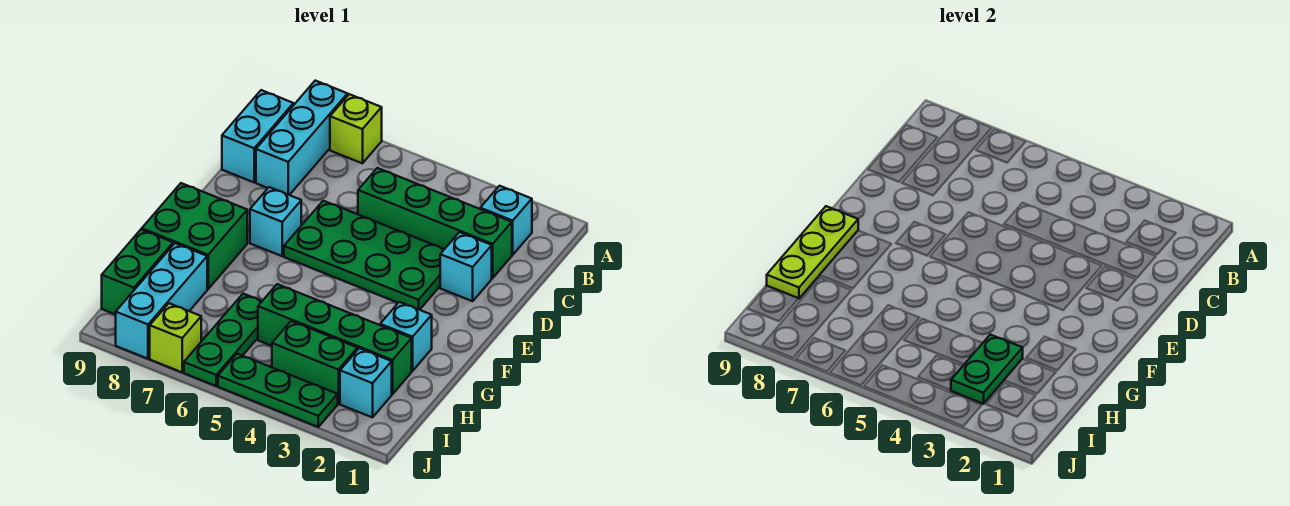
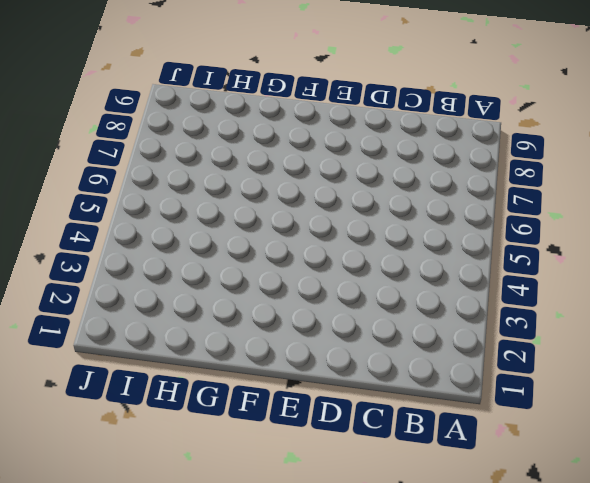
none -> lime brick A7 level 1
none -> cyan brick A8:C8 level 1
none -> cyan brick B2 level 1

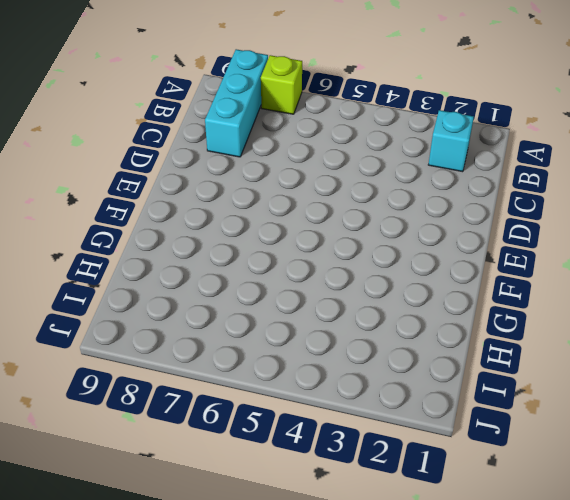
none -> cyan brick B9:C9 level 1
none -> green brick C2:C5 level 1
none -> cyan brick D2 level 1

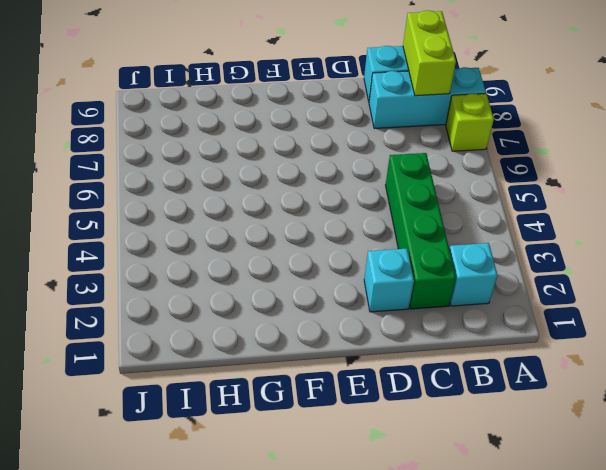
lime brick B8:B9 level 2 -> none
none -> green plate D3:E6 level 1
none -> cyan brick E7 level 1
none -> green brick F8:G9 level 1

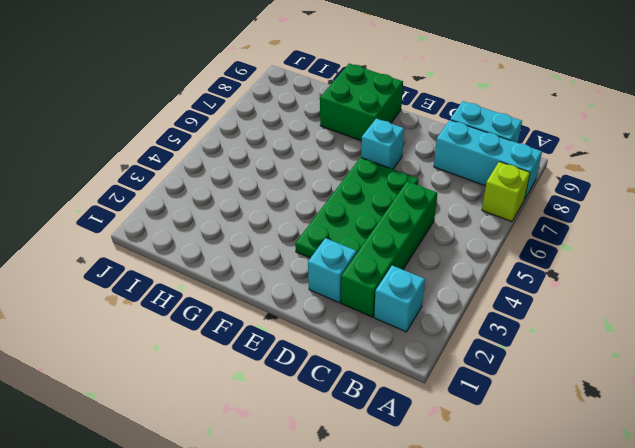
none -> cyan brick G2 level 1
none -> green brick H2:H5 level 1
none -> green plate H6:J6 level 1

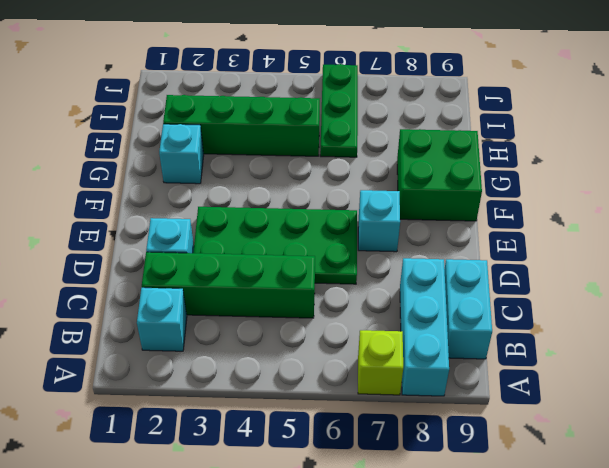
none -> cyan brick H8:J8 level 1
none -> green brick H9:I9 level 1
none -> cyan brick I2 level 1

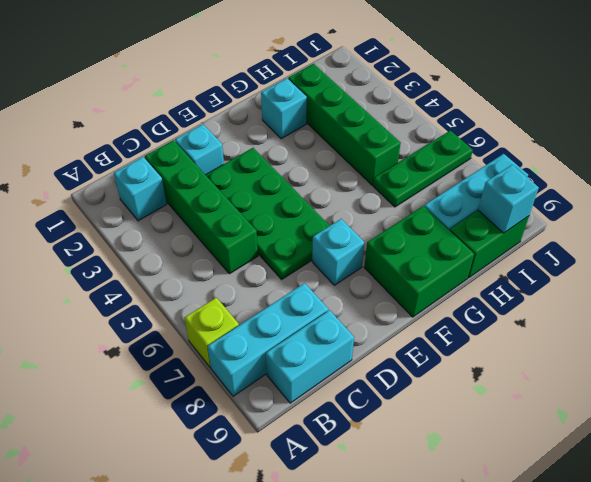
cyan brick I9 level 2 -> cyan brick I2 level 1
none -> green brick I3:I4 level 1
none -> green plate J3:J5 level 1
none -> lime brick J7 level 1

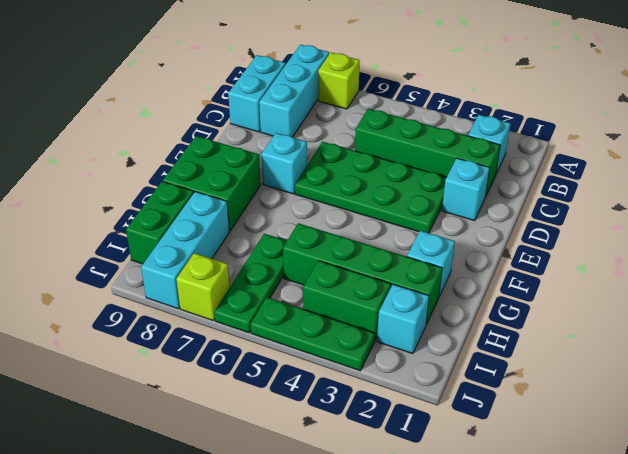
none -> lime plate F9:H9 level 2
none -> green plate H3:I3 level 2

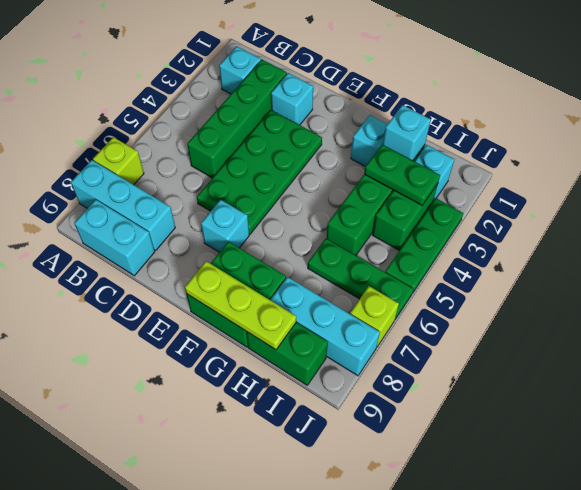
cyan brick H2 level 2 -> none

